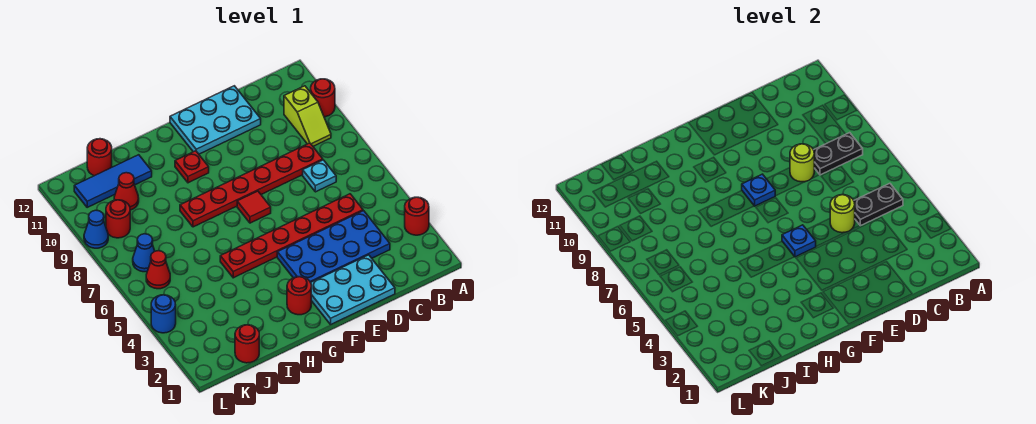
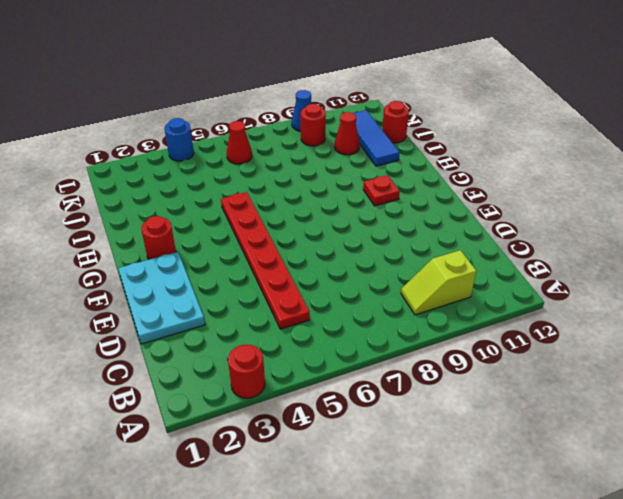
none -> red round brick A10 level 1
none -> blue plate C3:F4 level 1
none -> cyan plate C7 level 1

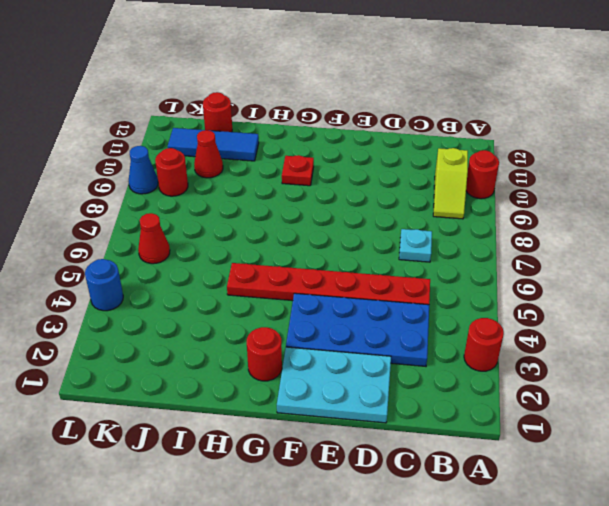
none -> red plate C8:H8 level 1
none -> cyan plate D11:F12 level 1
none -> red tile F7 level 1

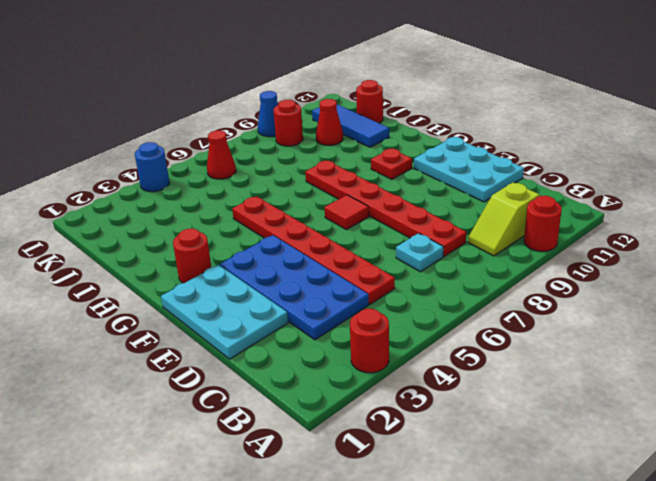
none -> red round brick J1 level 1
none -> blue cone K7 level 1
none -> black plate B5:C5 level 2

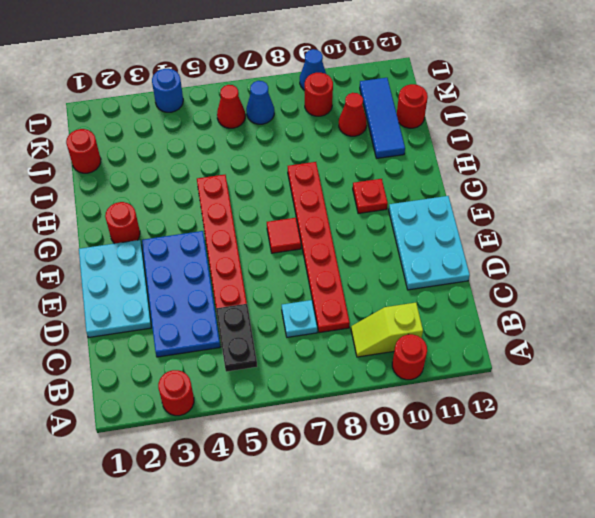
none -> black plate B8:C8 level 2
none -> lime round brick D5 level 2
none -> lime round brick D8 level 2

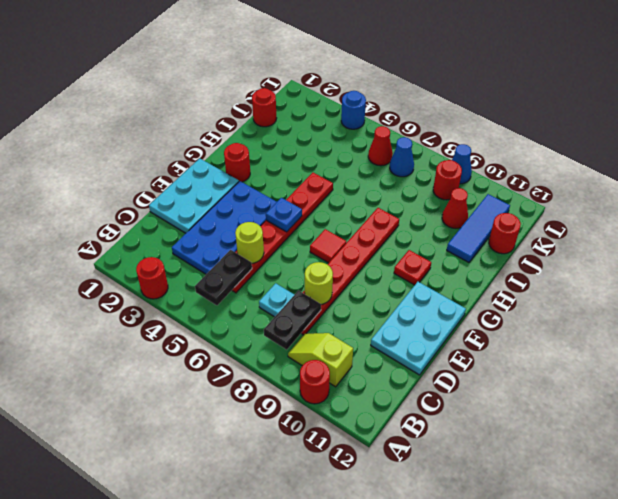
none -> blue plate F8 level 2

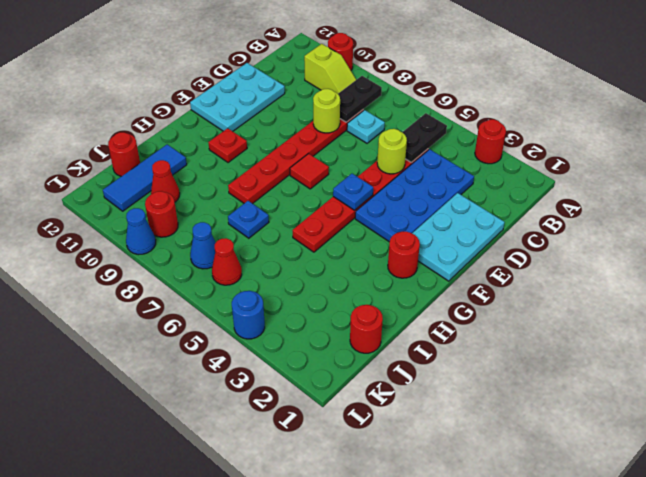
blue plate I7 level 1 -> blue plate F8 level 2

